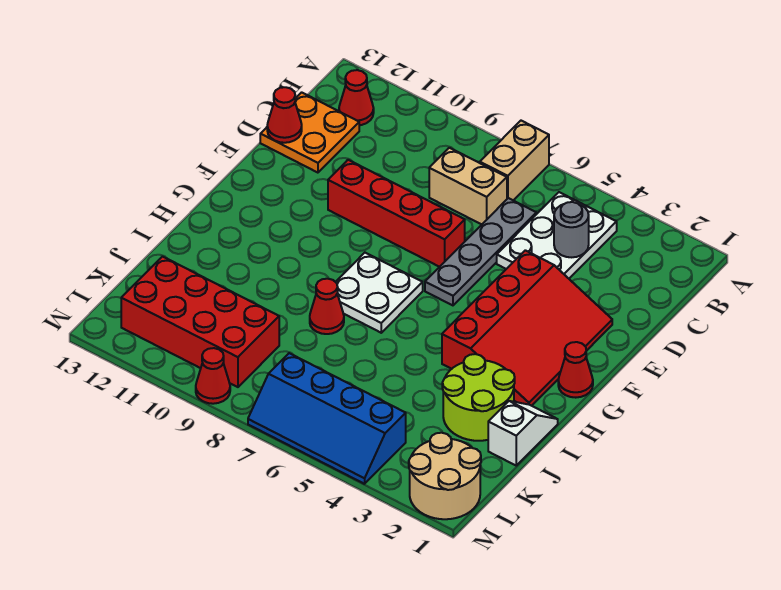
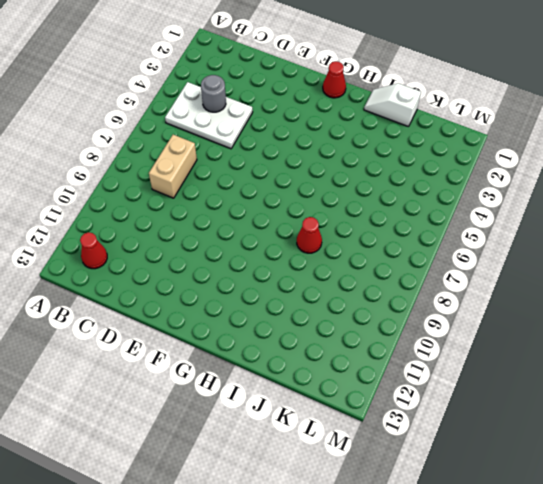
none -> tan brick A7:B7 level 1
none -> grey plate C6:F6 level 1
none -> orange plate C12:D13 level 1

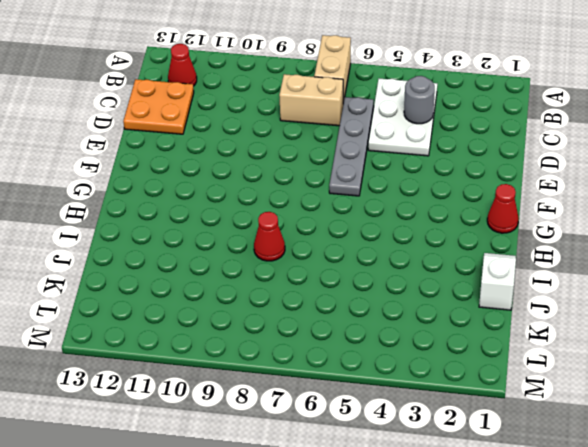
none -> red slope E2:H4 level 1 top 4
none -> red brick E7:E10 level 1
none -> white plate G7:H8 level 1

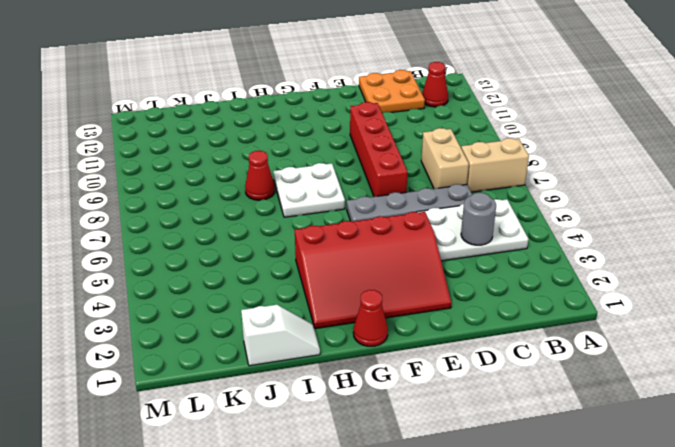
none -> lime round brick I2:J3 level 1
none -> red brick K9:L12 level 1
none -> tan round brick L1:M2 level 1

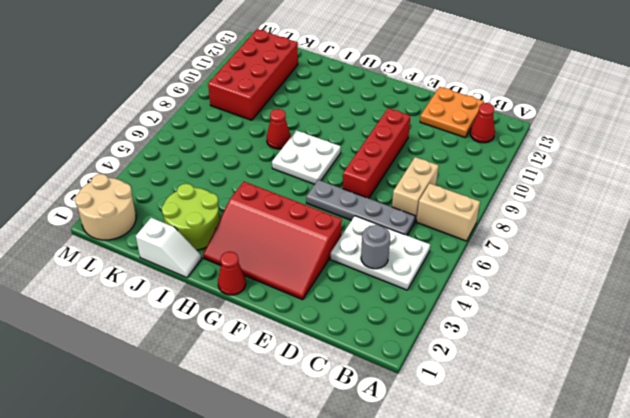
none -> blue slope L4:M7 level 1 top L
none -> red cone M9 level 1
none -> red cone D13 level 2

